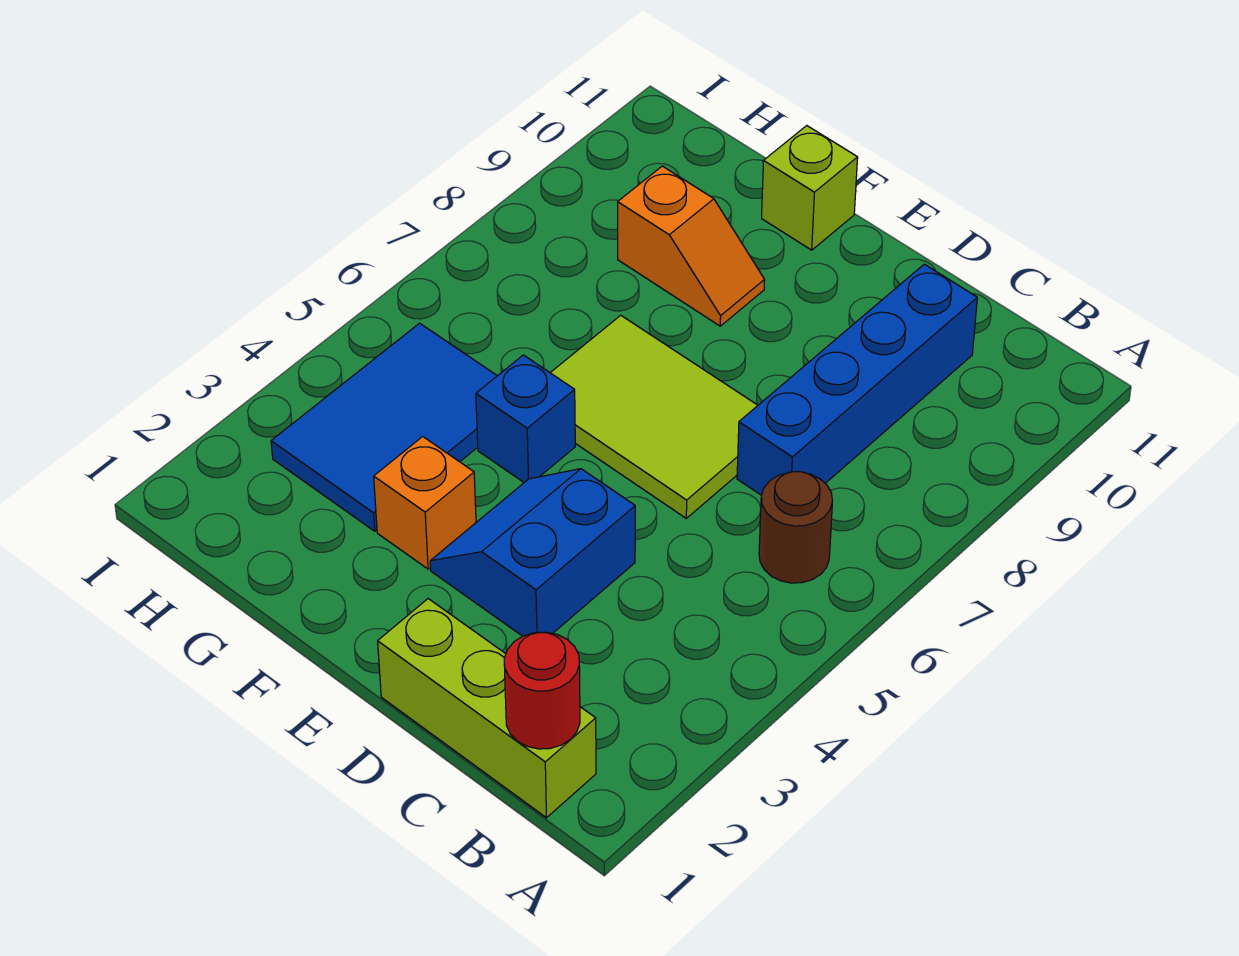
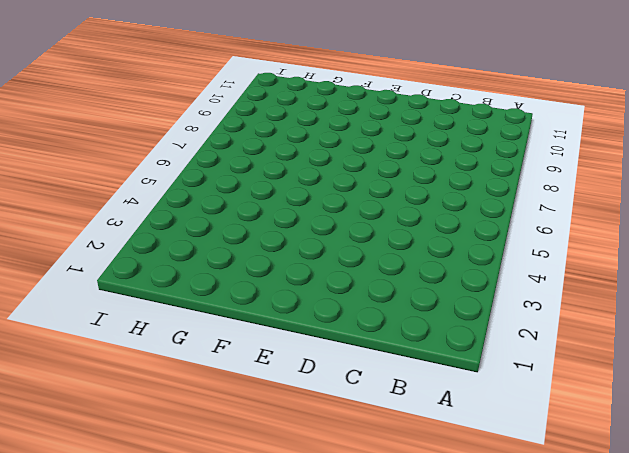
none -> lime brick B1:D1 level 1
none -> brown round brick B6 level 1

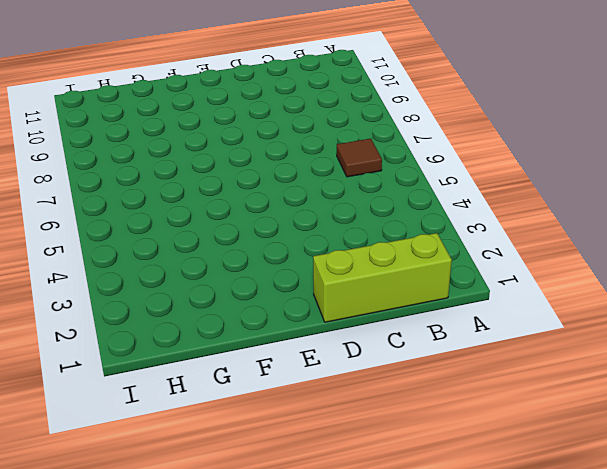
brown tile B6 level 1 -> brown round brick B6 level 1
none -> blue brick C7:C10 level 1
none -> blue slope D3:E4 level 1 top D

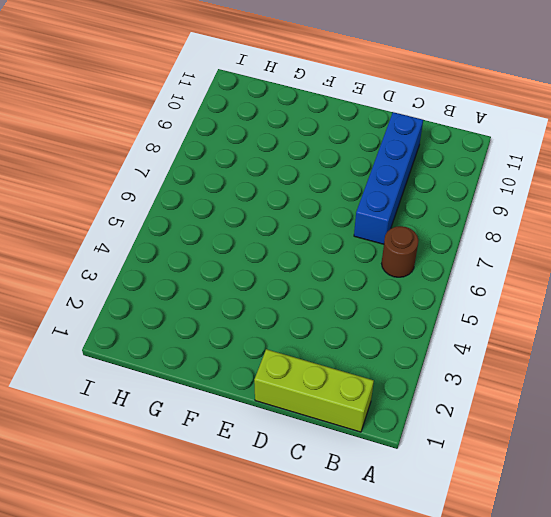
none -> blue slope D3:E4 level 1 top D
none -> lime tile D6:F7 level 1

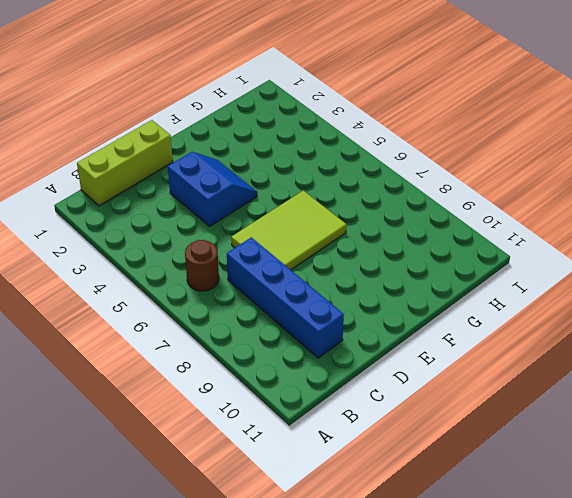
none -> orange brick F3 level 1
none -> blue brick F5 level 1

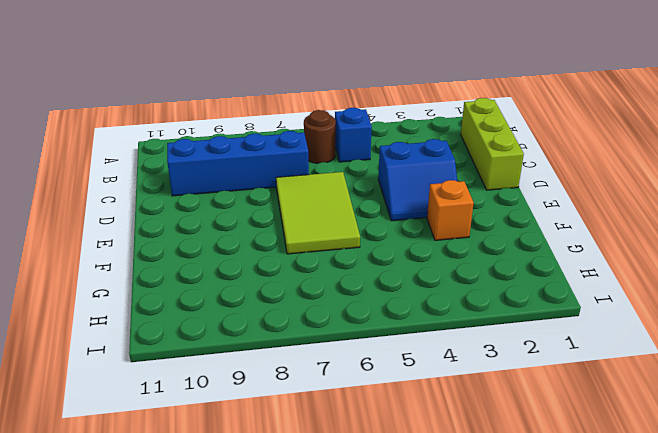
blue brick B5 level 1 -> blue brick F5 level 1
none -> orange slope F9:G9 level 1 top G
none -> lime brick F11 level 1

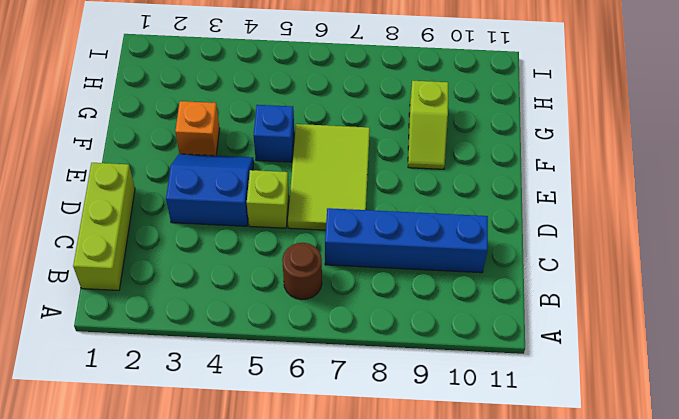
lime brick D5 level 1 -> lime brick F11 level 1
lime slope F9:G9 level 1 top G -> orange slope F9:G9 level 1 top G
none -> blue tile G3:H5 level 1
none -> red round brick B1 level 2

